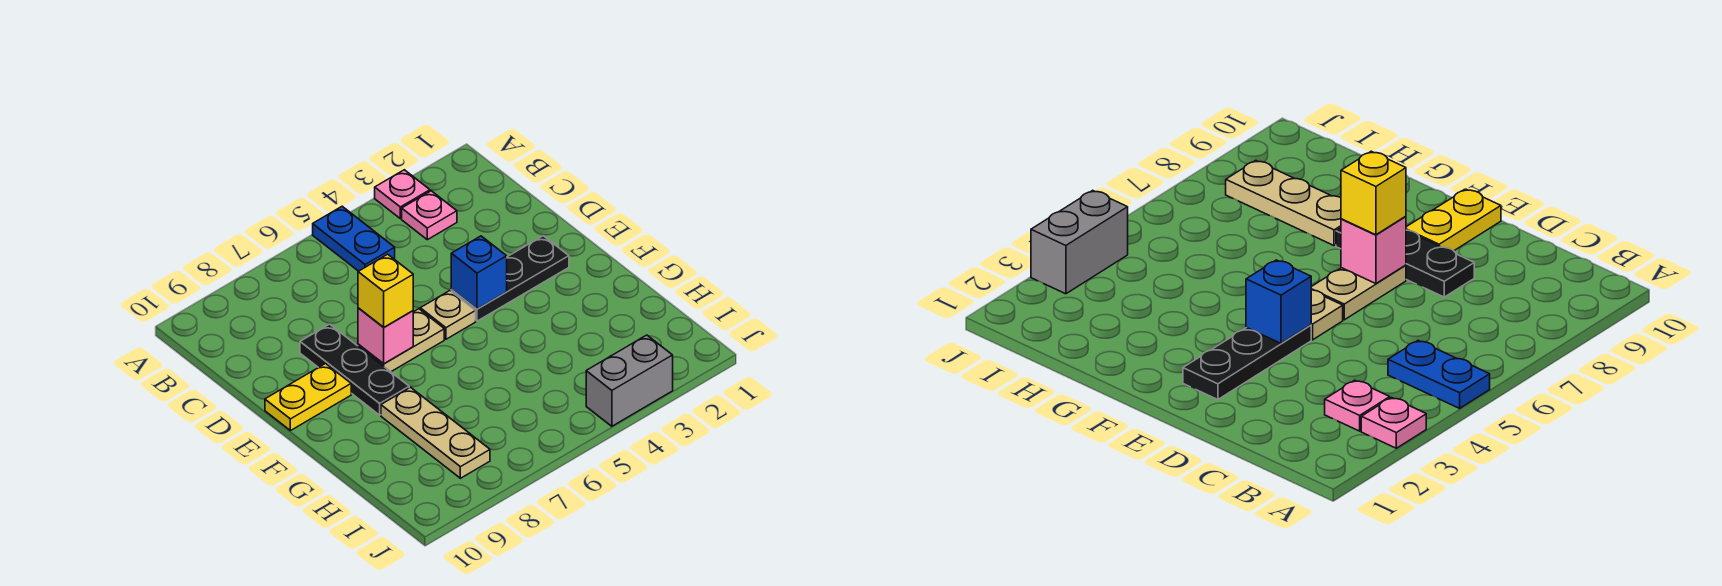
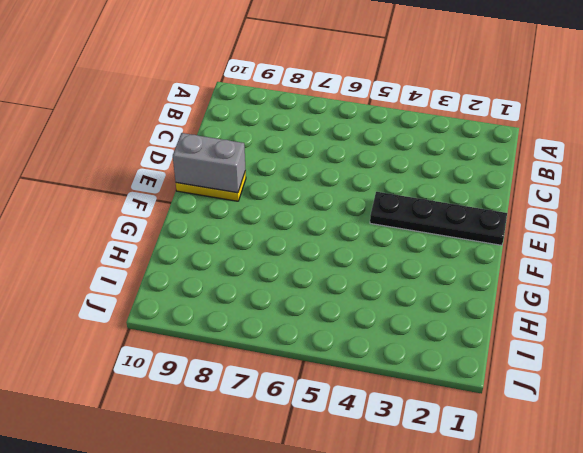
black plate E1:E4 level 1 -> black plate E2:E4 level 1
grey brick E9:E10 level 2 -> grey brick J3:J4 level 1
none -> pink plate A3 level 1
none -> blue plate A5:B5 level 1
none -> pink plate B3 level 1

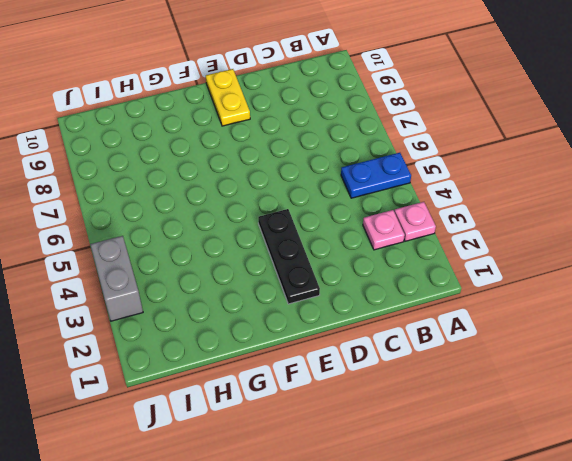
none -> black plate D8:F8 level 1
none -> tan plate E5 level 1
none -> tan plate E6:E7 level 1

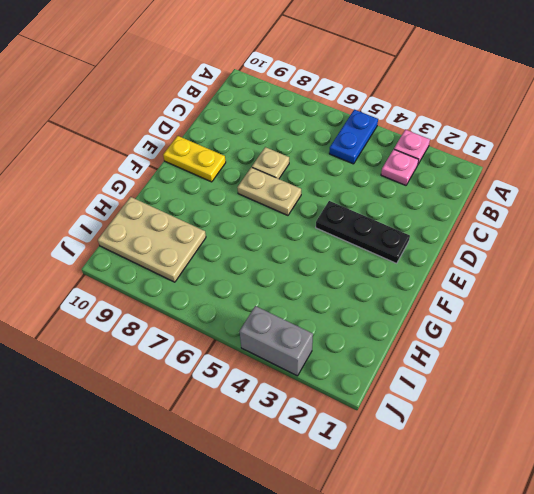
tan plate D7 level 1 -> tan plate E5 level 1
tan plate H8:I10 level 1 -> tan plate G8:I8 level 1
none -> black plate D8:F8 level 1
none -> blue brick E4 level 2
none -> pink brick E7 level 2

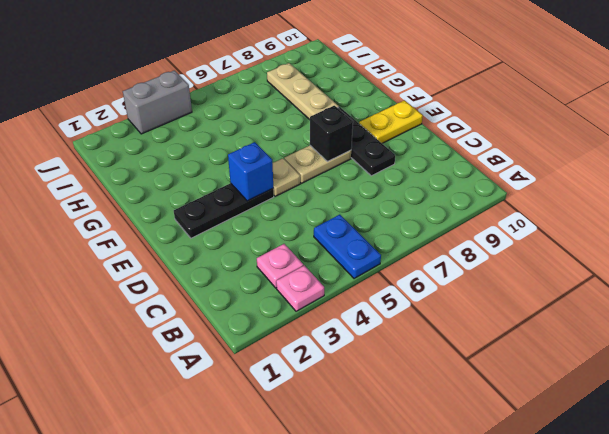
black brick E7 level 2 -> pink brick E7 level 2
none -> yellow brick E7 level 3

